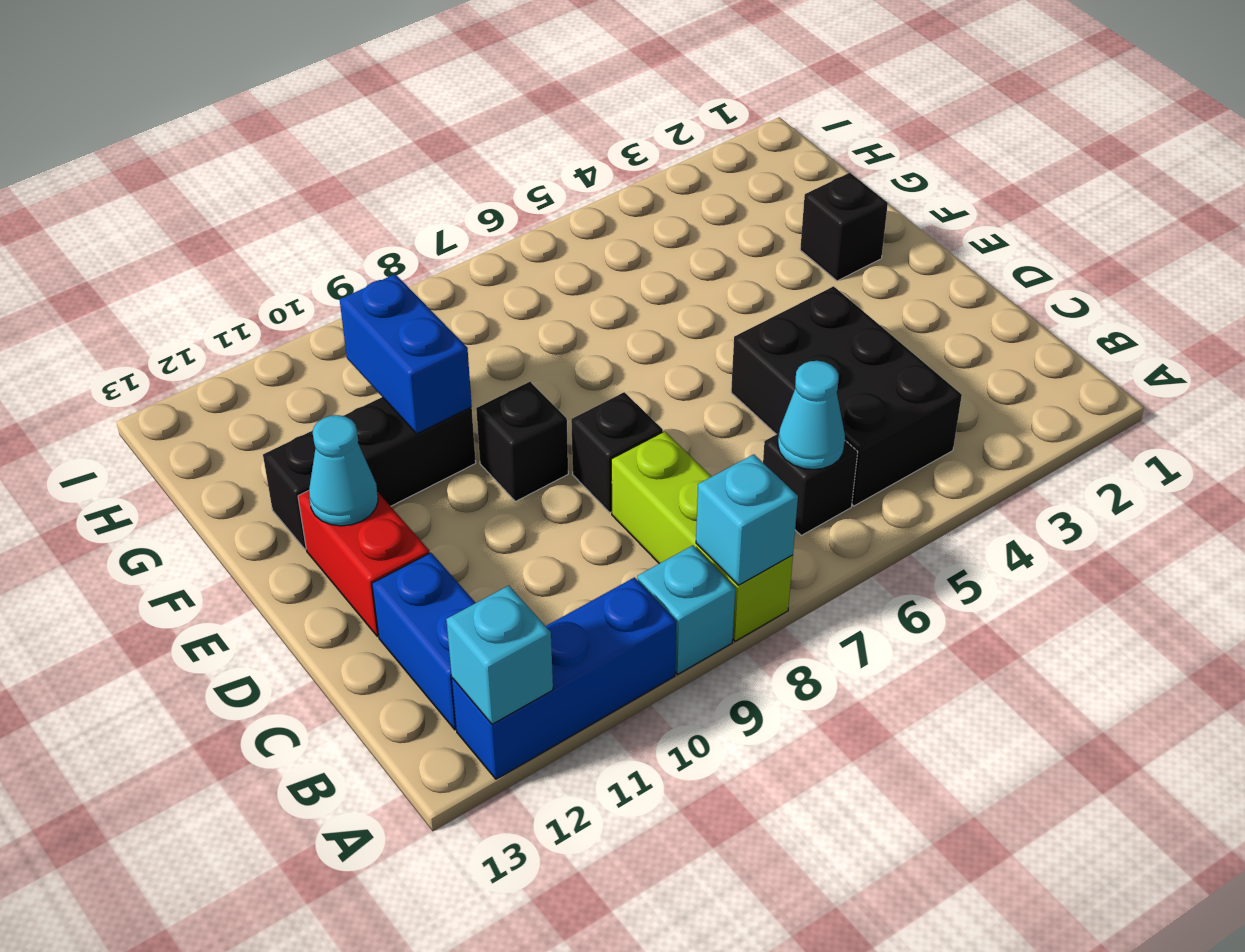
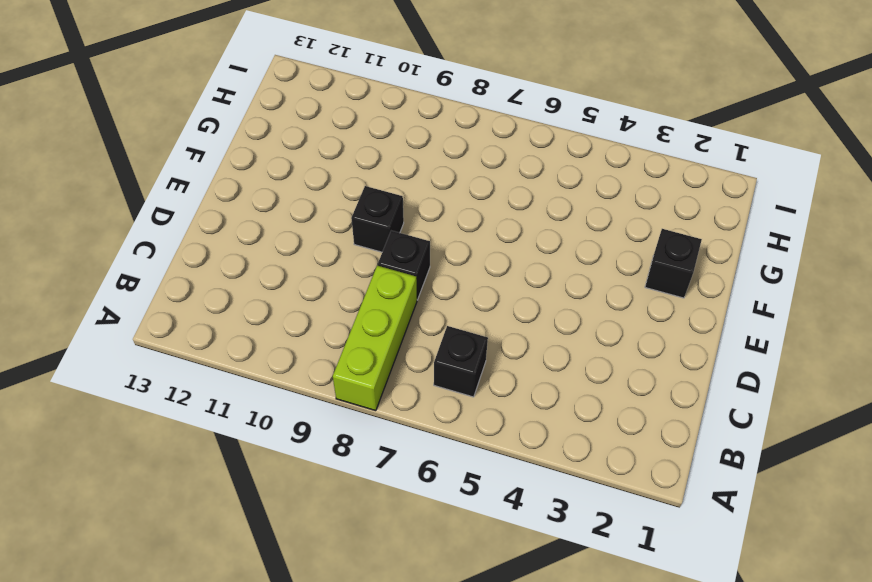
none -> cyan brick A9 level 1
none -> blue brick A10:A12 level 1
none -> black brick B4:D5 level 1

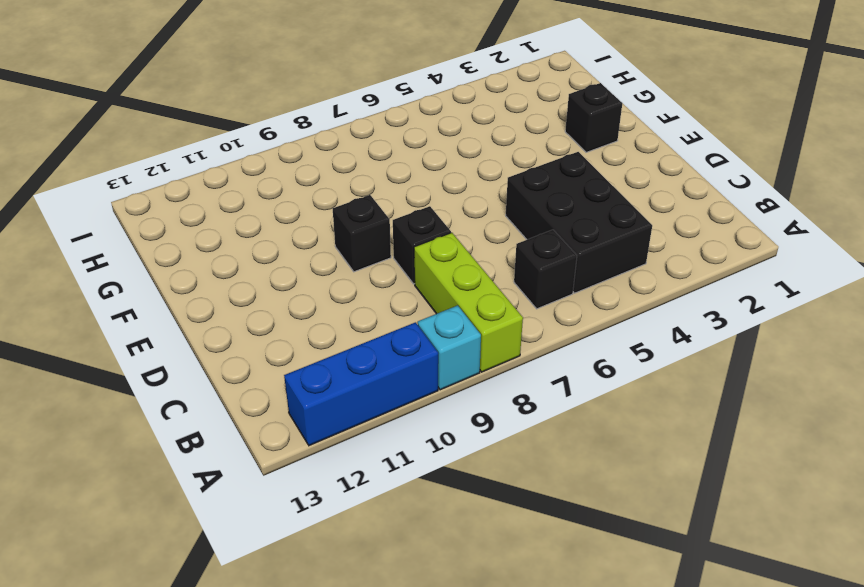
none -> blue brick B12:C12 level 1
none -> red brick D12:E12 level 1
none -> black brick F10:F12 level 1

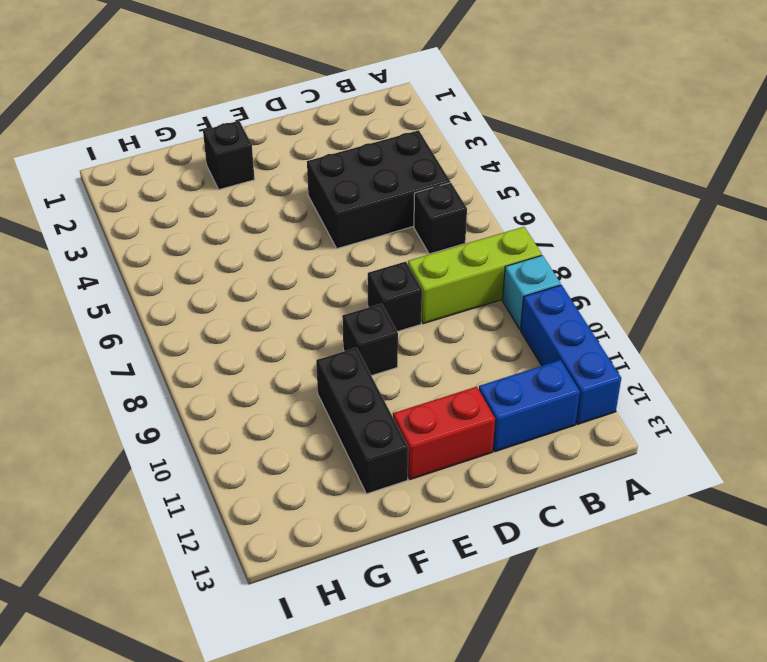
none -> cyan brick A8 level 2
none -> cyan brick A12 level 2
none -> cyan cone B6 level 2

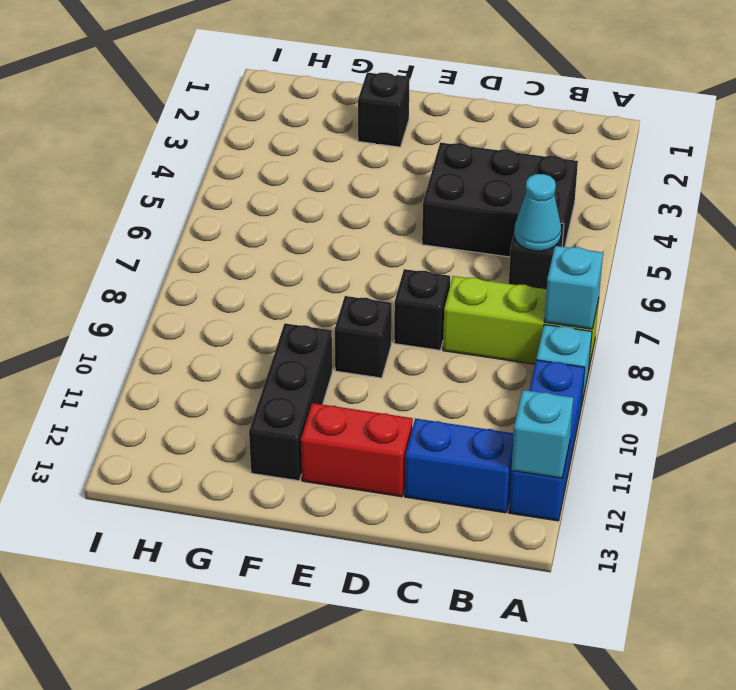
none -> cyan cone E12 level 2
none -> blue brick F10:G10 level 2

